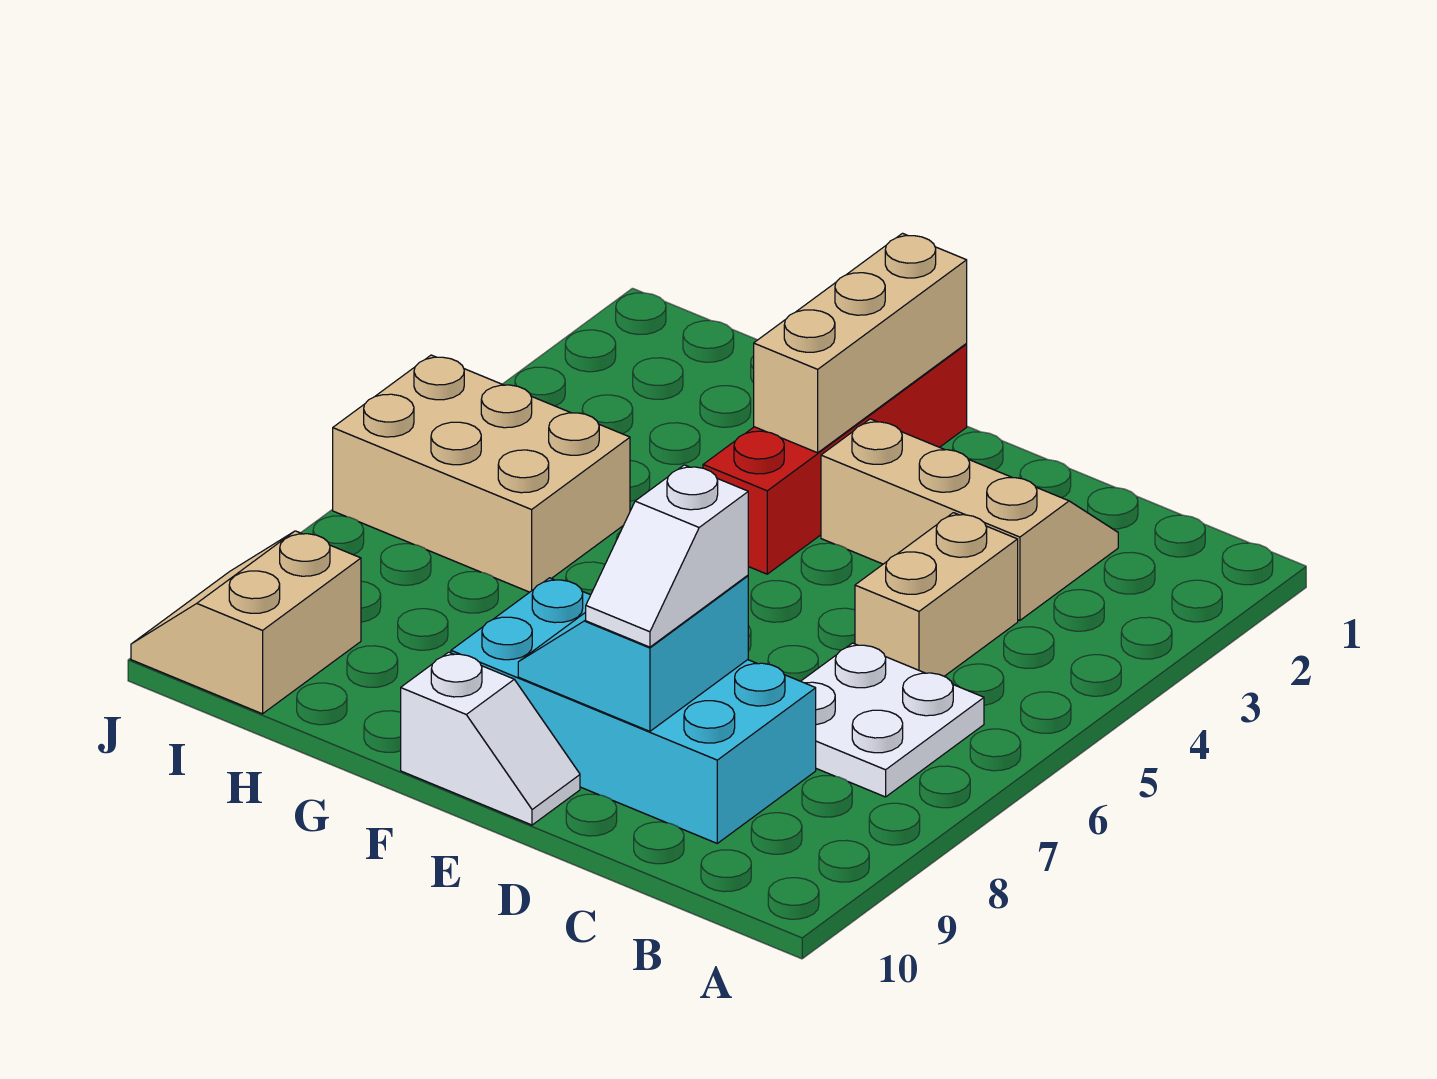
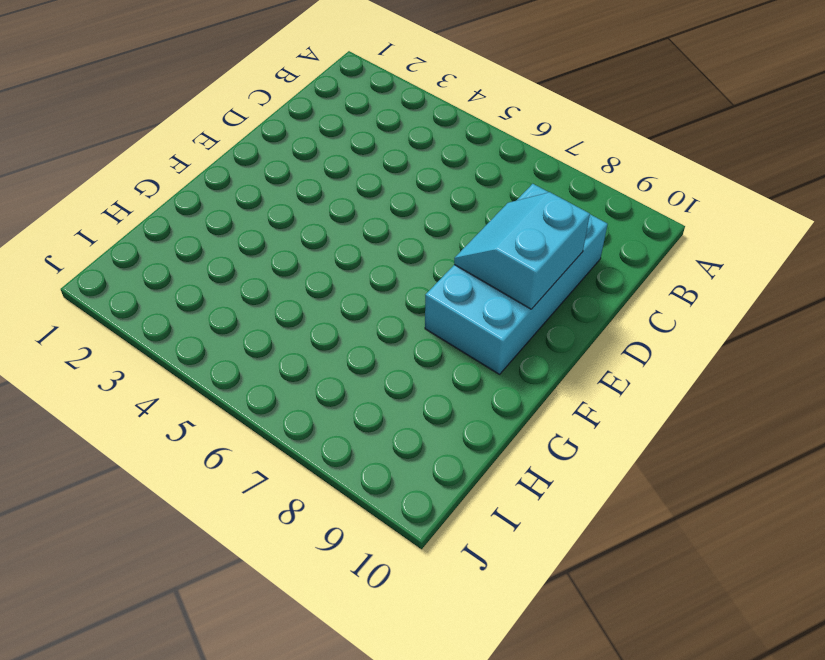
cyan slope D8:E9 level 2 top 9 -> cyan slope D8:E9 level 2 top D
none -> white plate B6:C7 level 1
none -> tan slope C2:E3 level 1 top 3

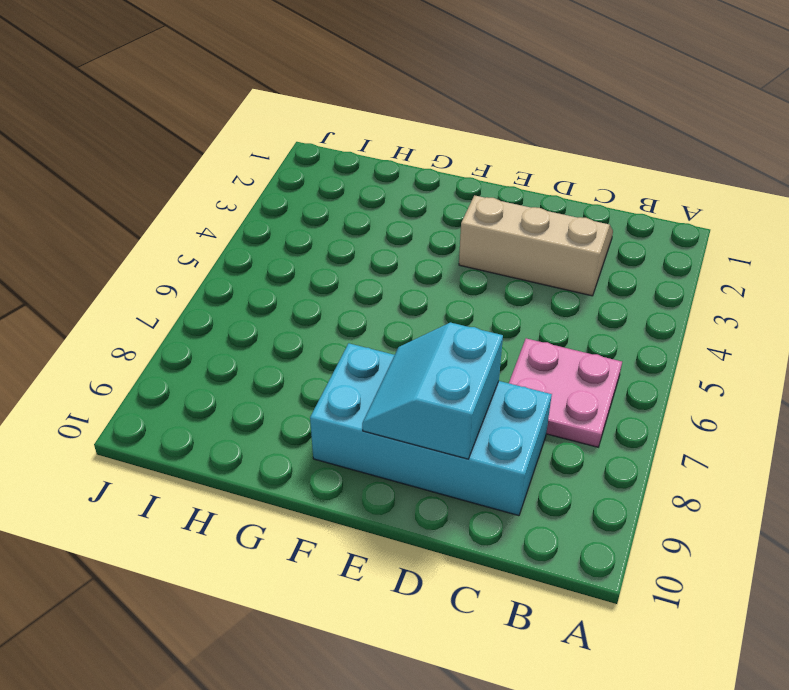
pink plate B6:C7 level 1 -> white plate B6:C7 level 1
none -> tan brick C4:C5 level 1
none -> white slope E10:F10 level 1 top F

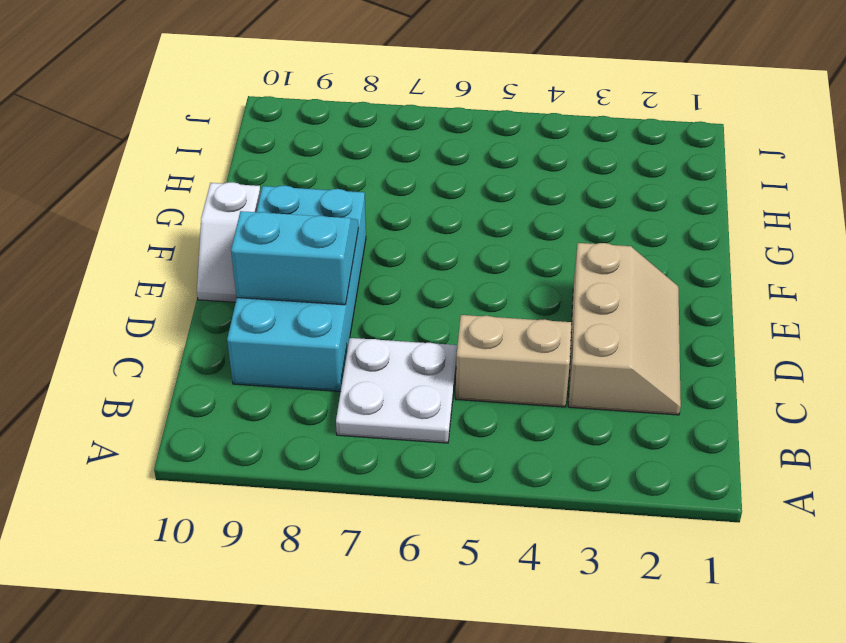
none -> red brick F1:F4 level 1
none -> tan brick H5:J6 level 1

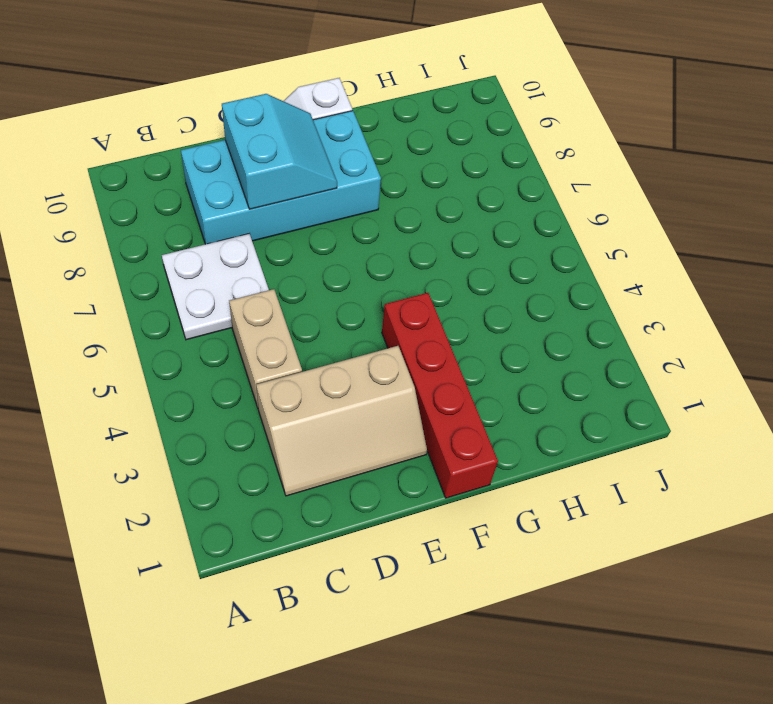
none -> tan brick H5:J6 level 1
none -> tan slope I9:J10 level 1 top I

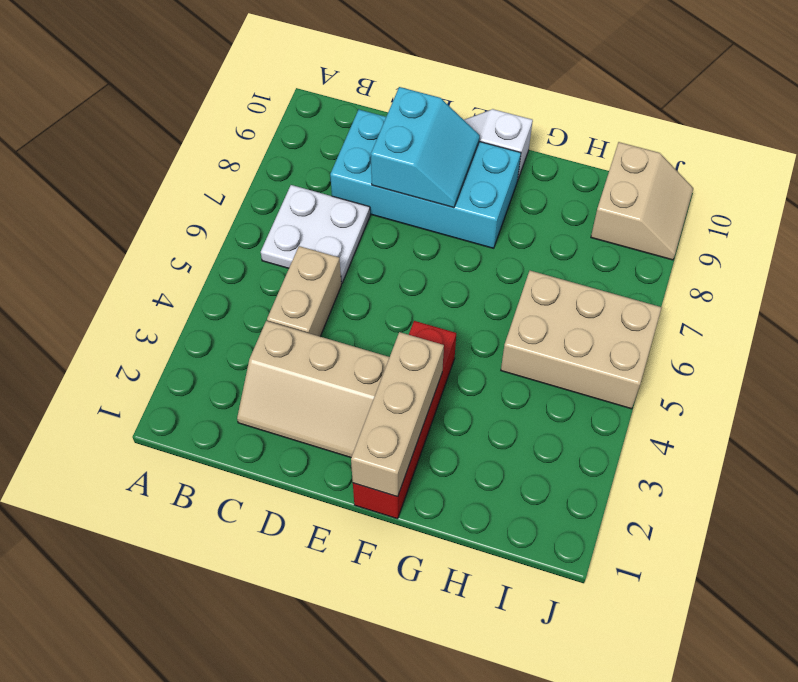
none -> white slope D8:D9 level 3 top 8

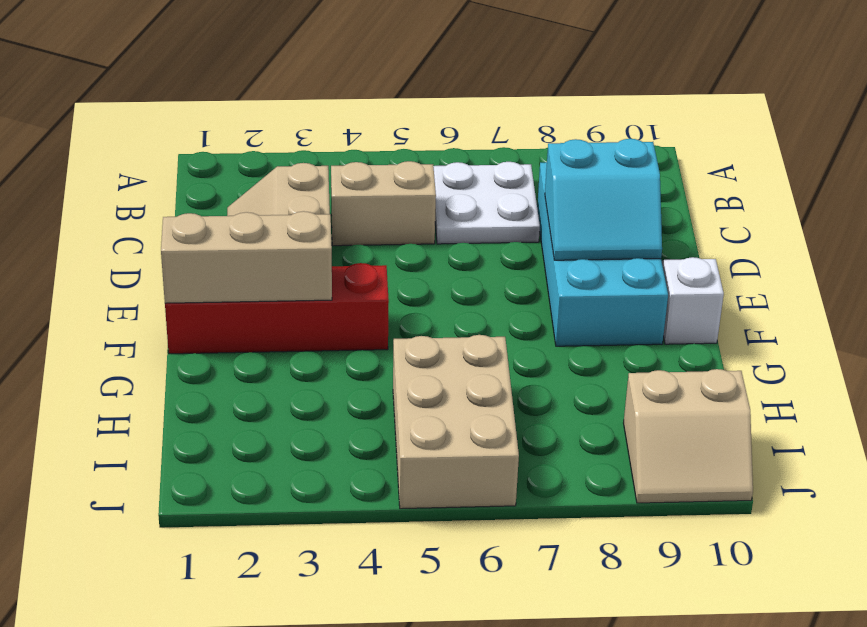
none -> white slope D8:D9 level 3 top 8

